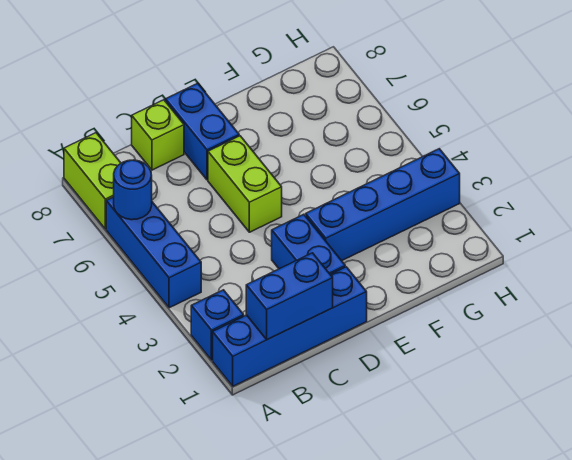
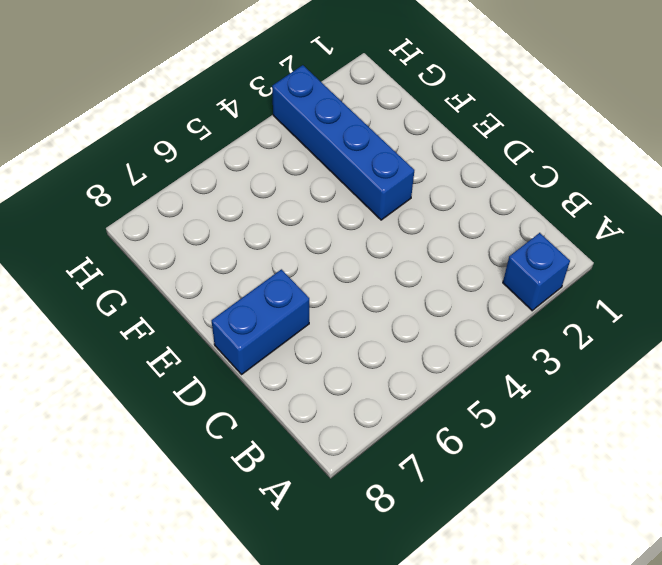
none -> blue brick A1:D1 level 1
none -> blue brick A4:A6 level 1

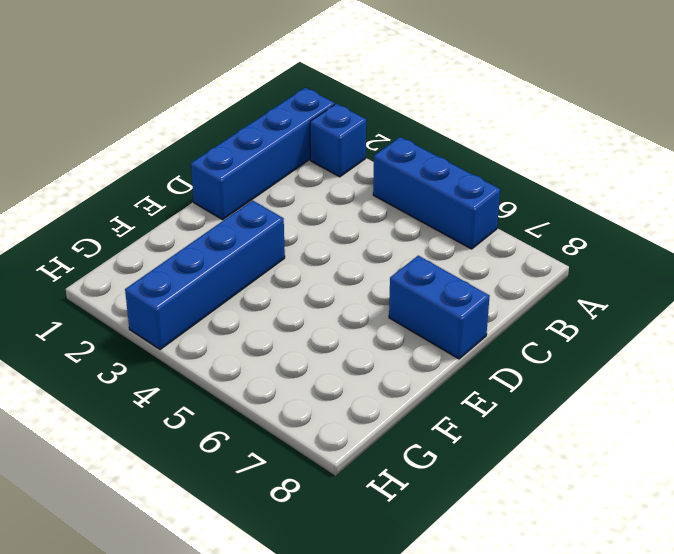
none -> lime brick A7:A8 level 1
none -> lime brick C8 level 1

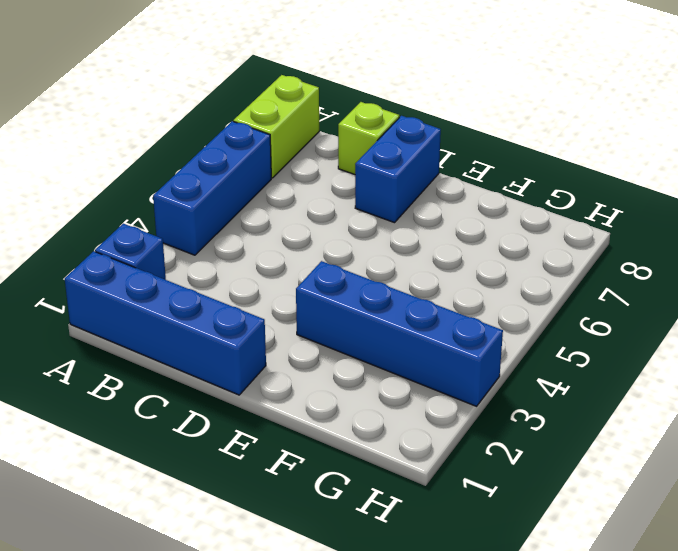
none -> blue brick D2:D3 level 1
none -> lime brick D5:D6 level 1

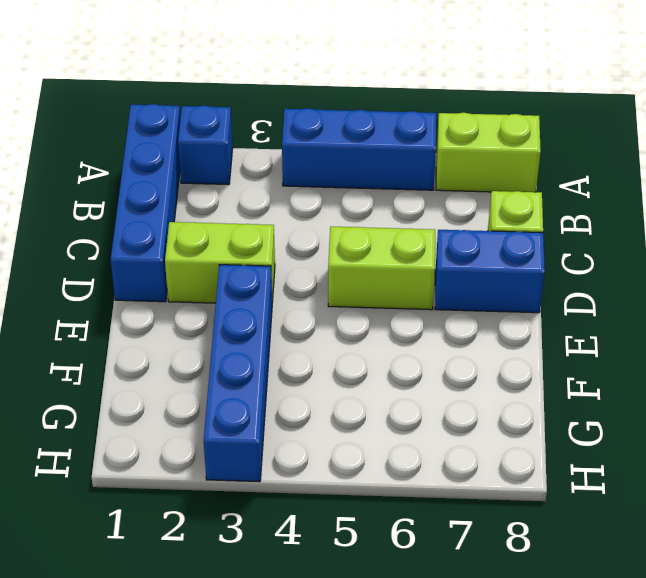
lime brick D2:D3 level 1 -> blue brick D2:D3 level 1
none -> blue round brick A6 level 2
none -> blue brick B1:C1 level 2

